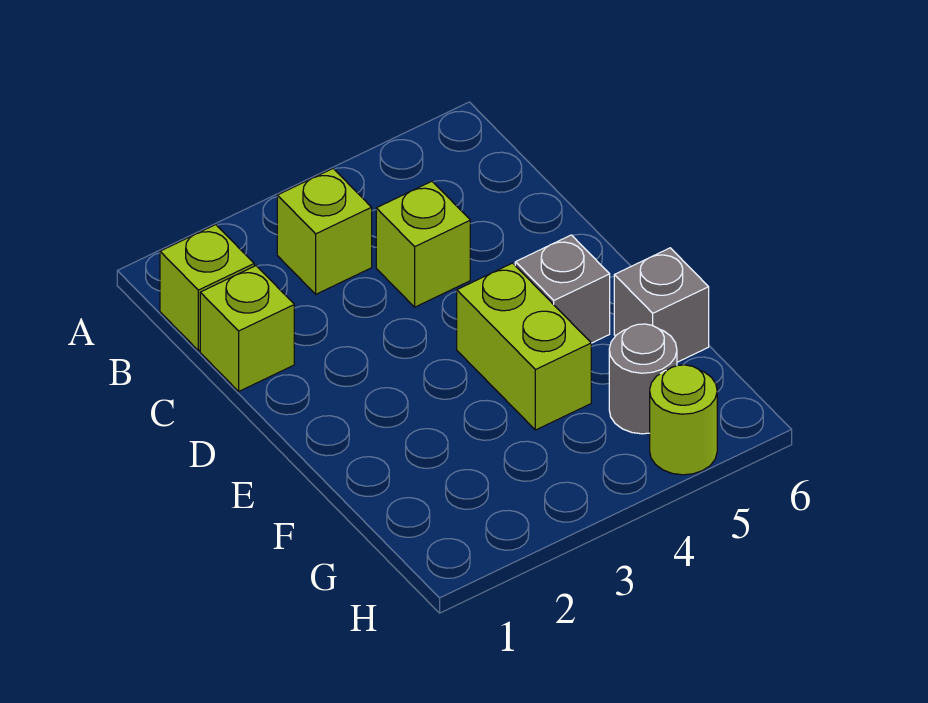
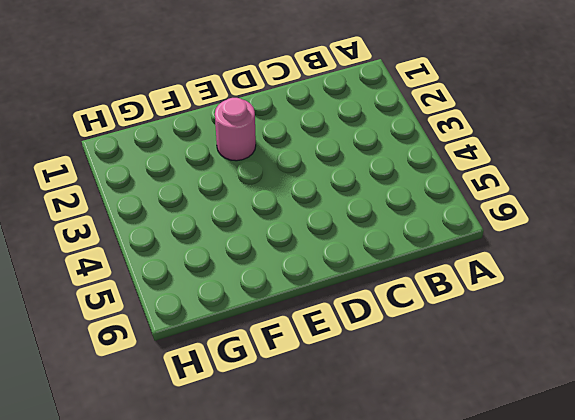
pink round brick E2 level 1 -> none
none -> lime brick B1 level 1
none -> lime brick B3 level 1

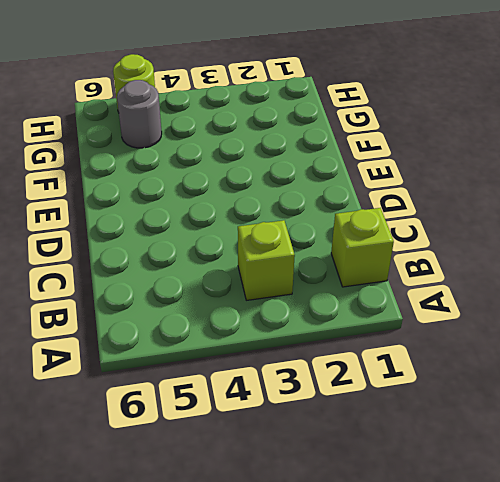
none -> lime brick C1 level 1
none -> lime brick C4 level 1

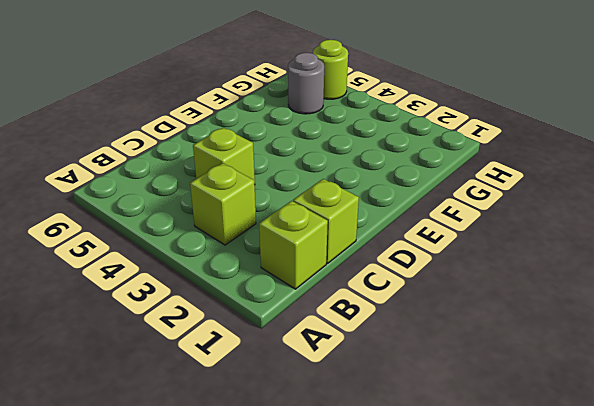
none -> lime brick E4:F4 level 1
none -> grey brick E5 level 1

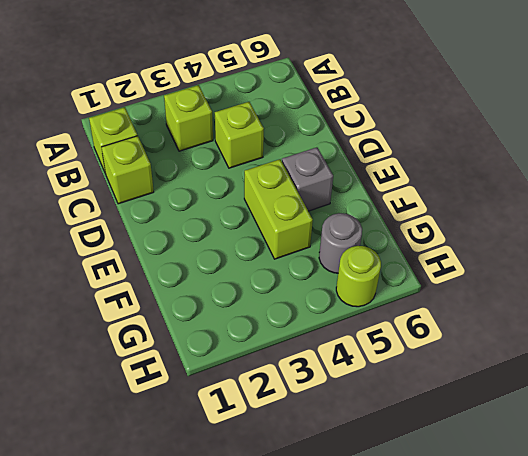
none -> grey brick F6 level 1

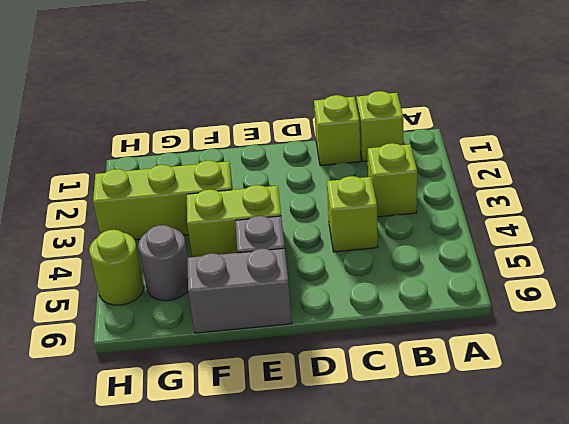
grey brick E6:F6 level 1 -> grey brick F6 level 1
lime brick F3:H3 level 1 -> none

